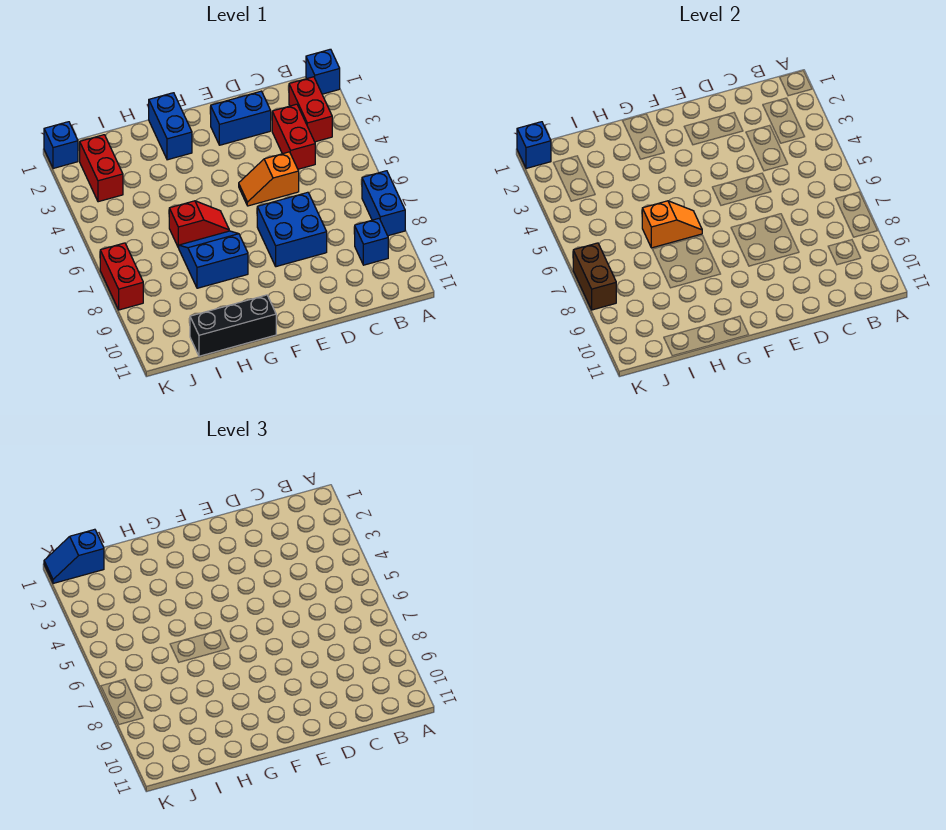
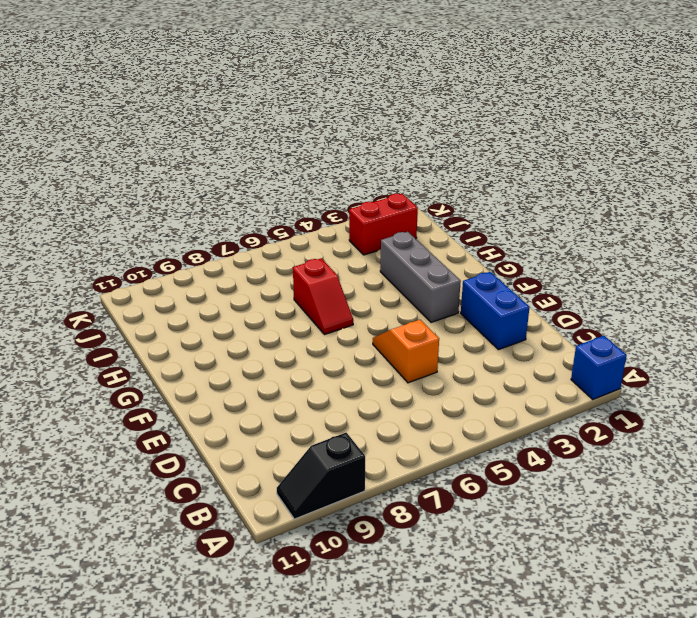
black slope A9:A10 level 1 top 9 -> none
grey brick F3:H3 level 1 -> none
none -> blue brick A7:A8 level 1
none -> red brick B2:B3 level 1
none -> blue brick B9 level 1

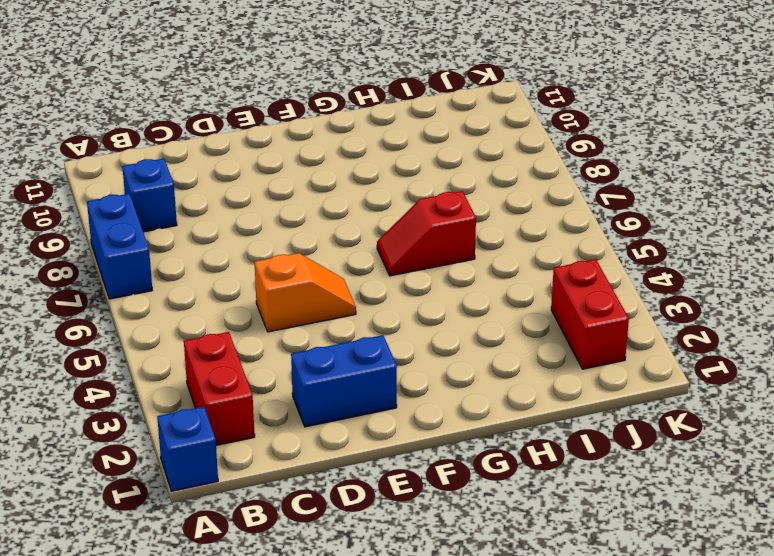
none -> red brick C3:C4 level 1
none -> blue brick D7:E8 level 1
none -> blue brick G1:G2 level 1

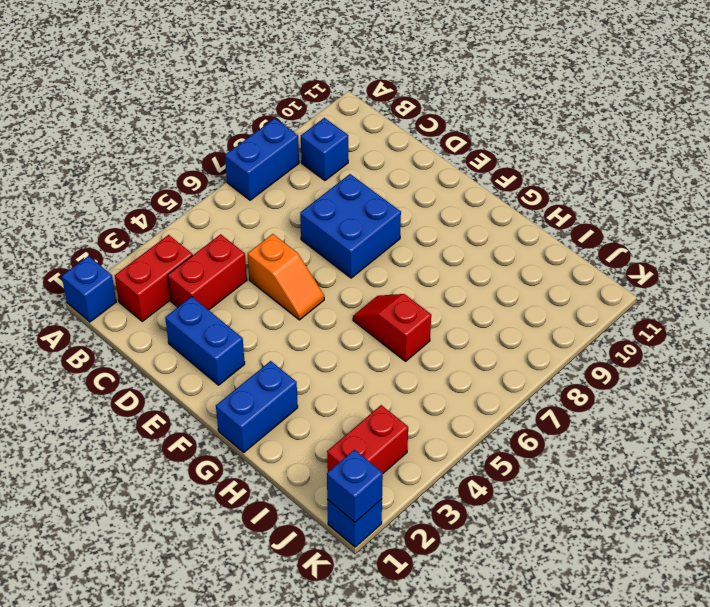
none -> blue slope G7:H8 level 1 top 8
none -> black brick G11:I11 level 1
none -> red brick K7:K8 level 1

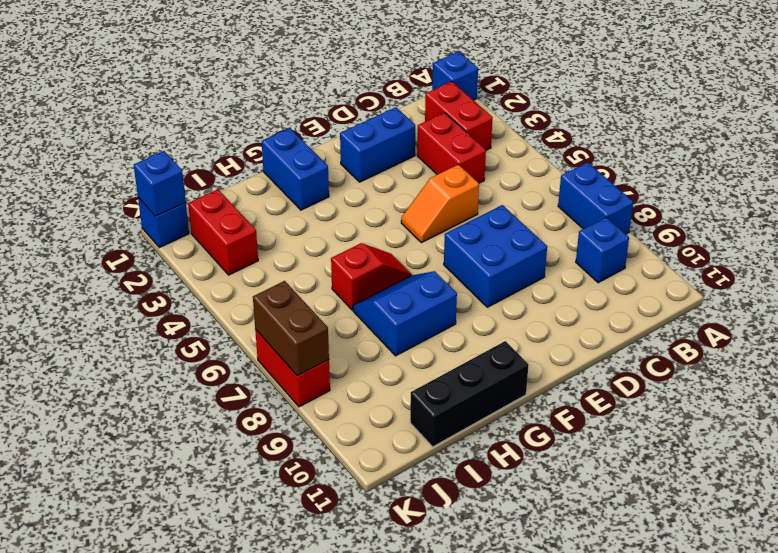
none -> orange slope G6:H6 level 2 top H
none -> blue slope J1:K1 level 3 top J

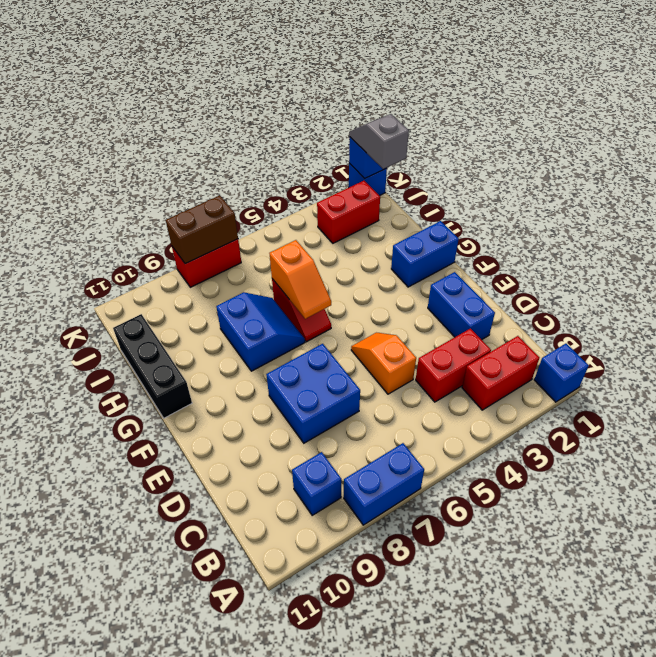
grey slope J1:K1 level 3 top J -> blue slope J1:K1 level 3 top J

